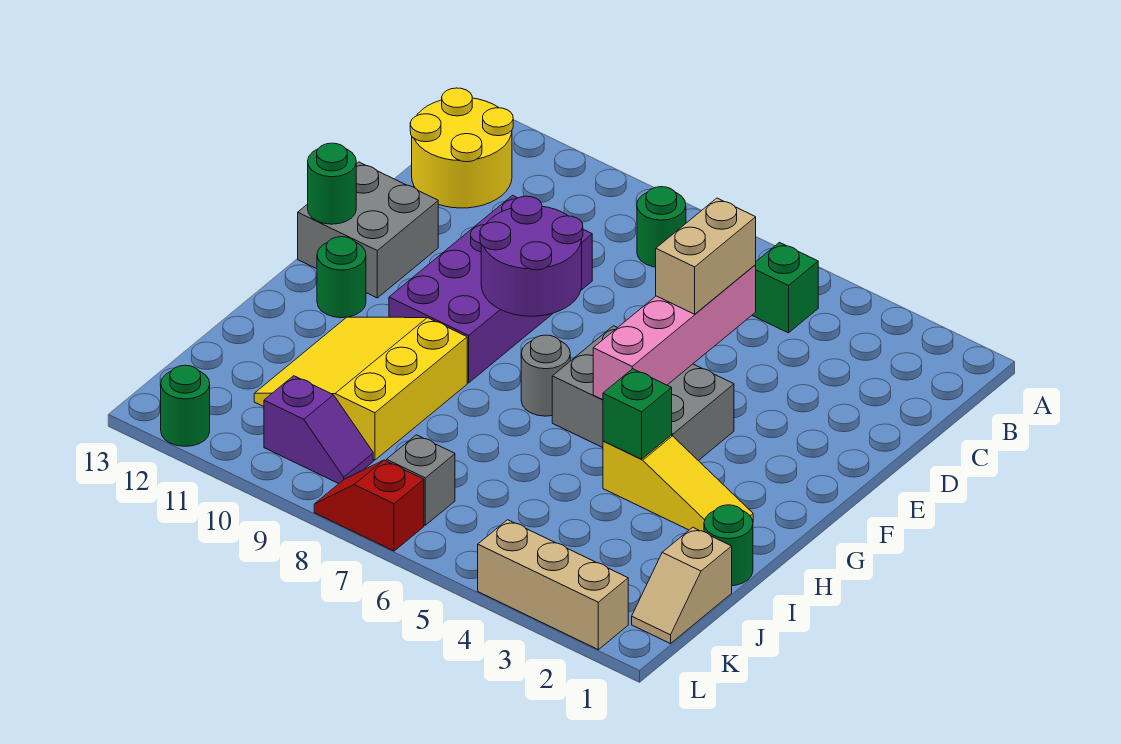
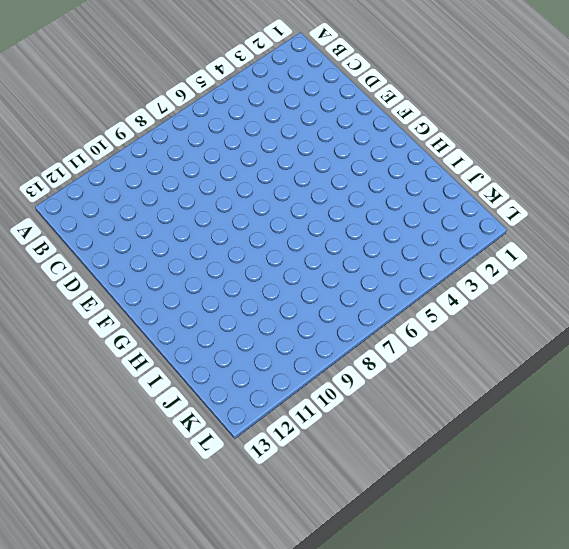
none -> green brick B5 level 1
none -> green round brick B8 level 1
none -> yellow round brick B12:C13 level 1

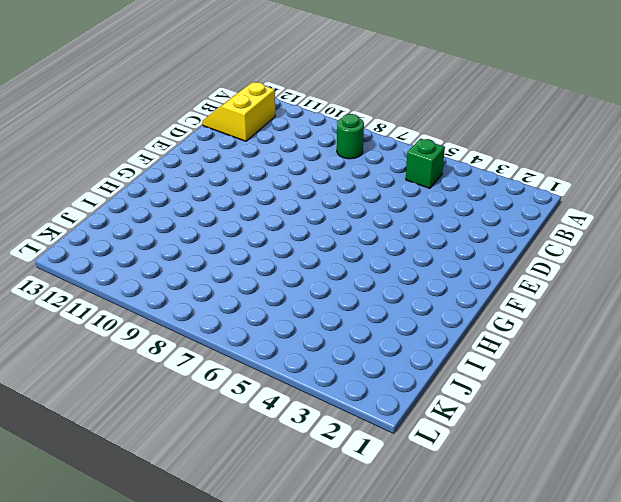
yellow slope B12:C13 level 1 top 12 -> yellow round brick B12:C13 level 1
none -> purple brick D9:G10 level 1
none -> grey brick E12:F13 level 1
none -> grey brick F4:G6 level 1

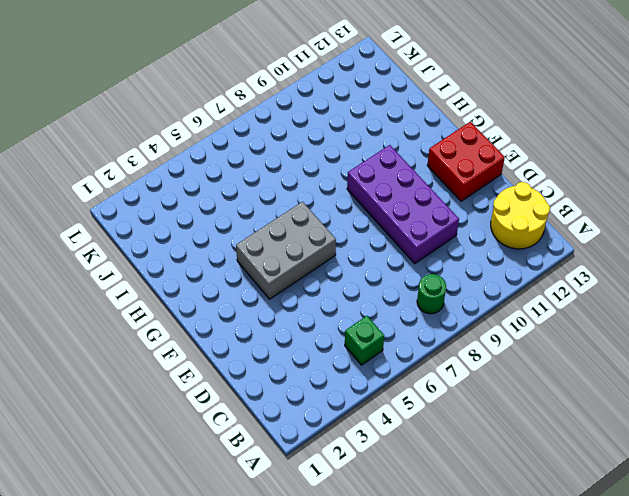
red brick E12:F13 level 1 -> grey brick E12:F13 level 1
none -> grey round brick G7 level 1
none -> green round brick G12 level 1
none -> yellow slope H2:H4 level 1 top 4

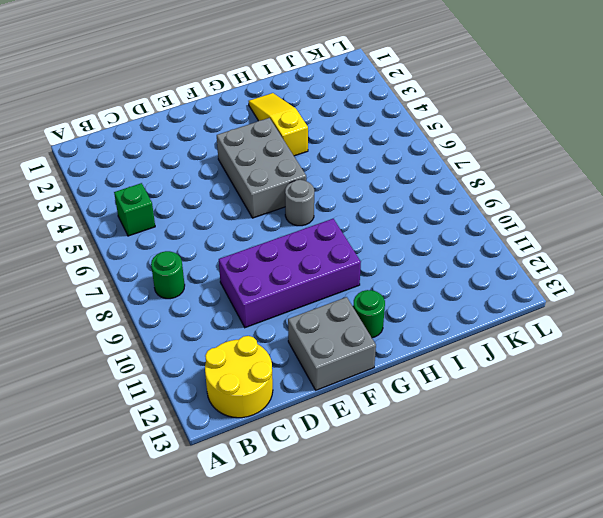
none -> yellow slope H9:J11 level 1 top 9
none -> green round brick I1 level 1
none -> tan slope J1:K1 level 1 top J

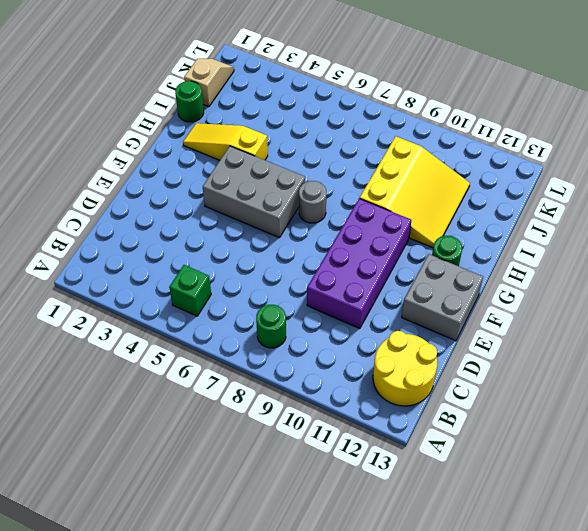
none -> grey brick K7 level 1
none -> purple slope K9:K10 level 1 top 10
none -> tan brick L2:L4 level 1

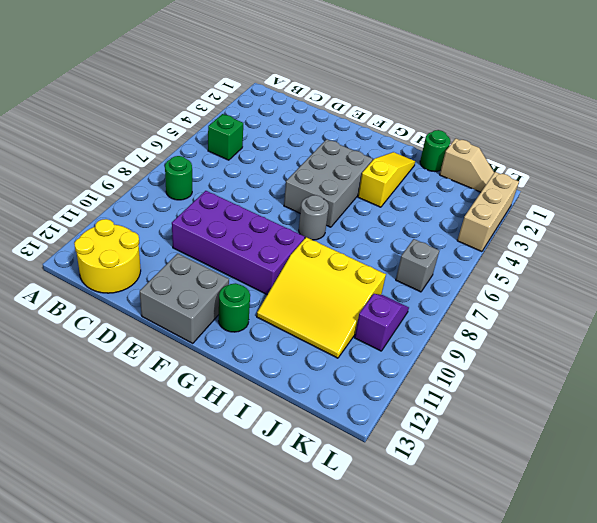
none -> red slope L7:L8 level 1 top 7
none -> green round brick L12 level 1
none -> pink brick D5:G5 level 2

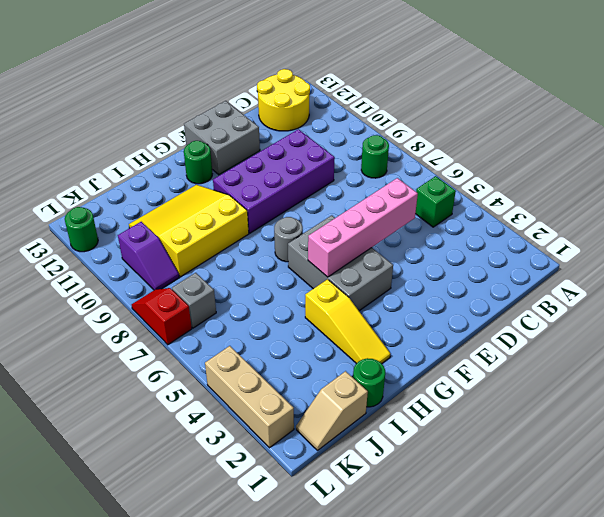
none -> purple round brick E8:F9 level 2
none -> green round brick F13 level 2
none -> green brick H4 level 2

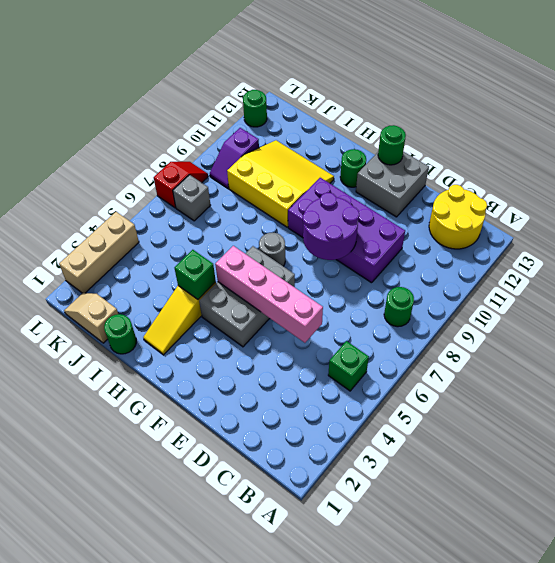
none -> tan brick D5:E5 level 3

